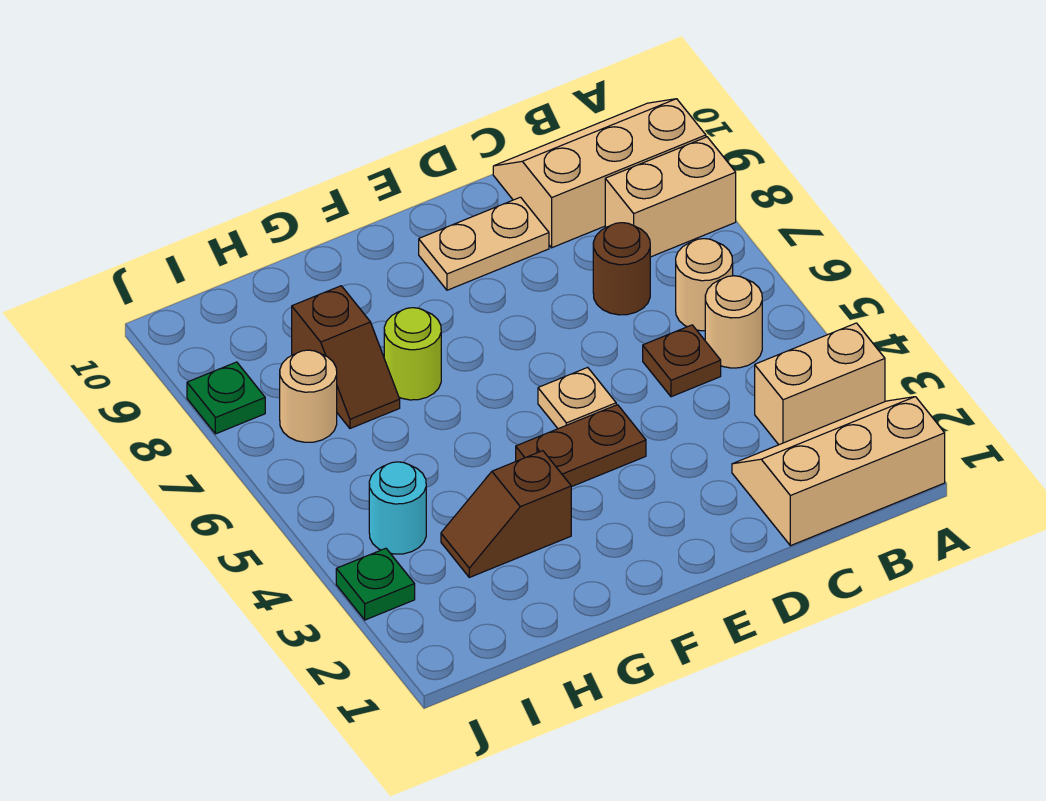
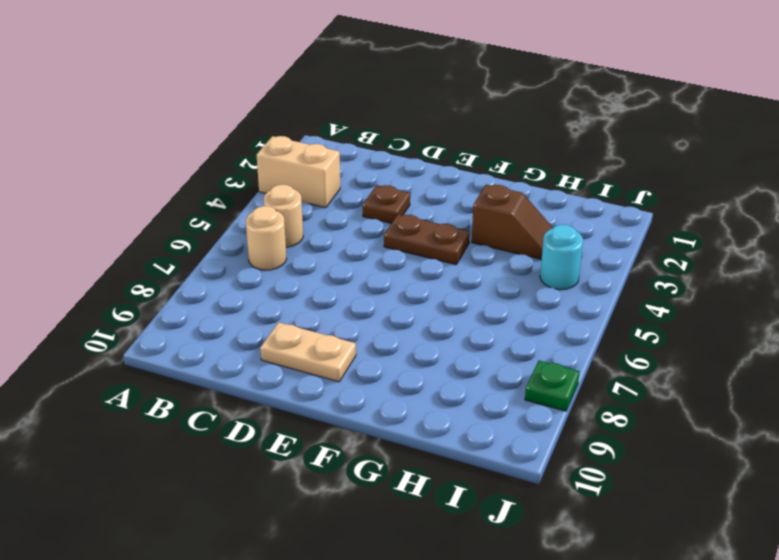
brown plate D3 level 1 -> brown plate C5 level 1
none -> tan slope A1:C2 level 1 top 1
none -> tan brick A8:B8 level 1
none -> tan slope A9:C10 level 1 top 9

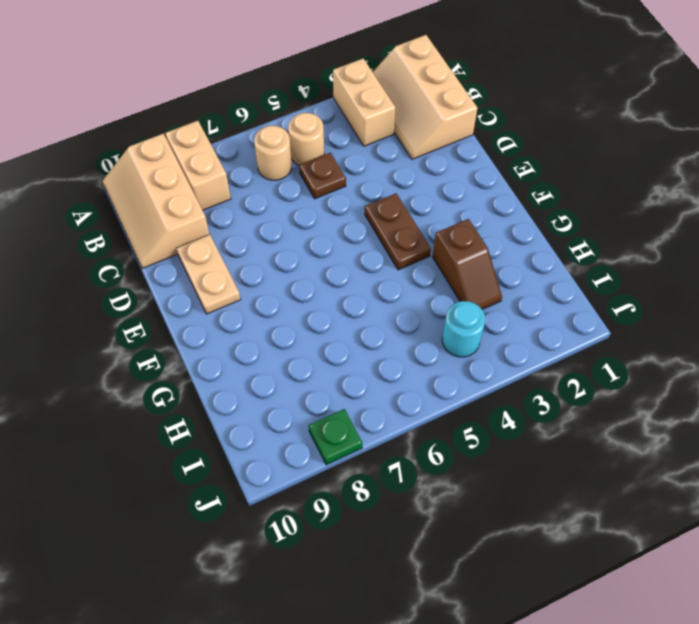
none -> brown round brick C7 level 1
none -> tan plate E5 level 1
none -> lime round brick G7 level 1

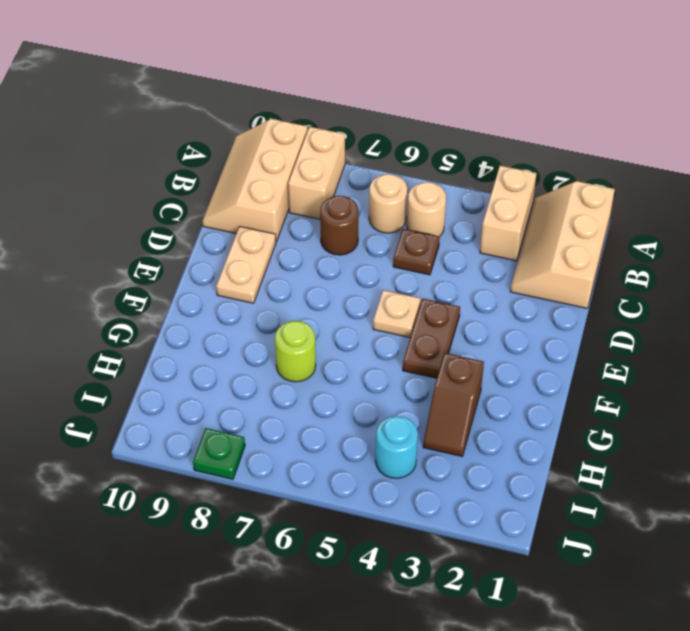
none -> brown slope H7:H8 level 1 top 8
none -> tan round brick I7 level 1
none -> green plate J3 level 1

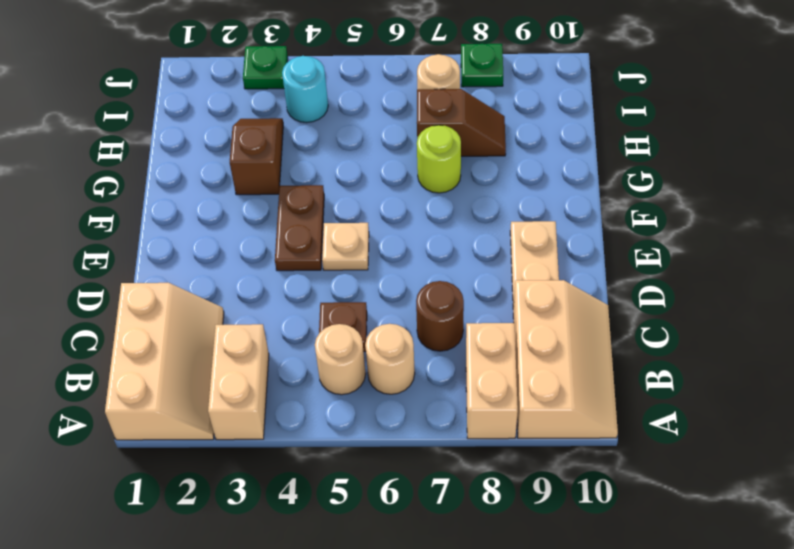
brown slope H7:H8 level 1 top 7 -> brown slope H7:H8 level 1 top 8

